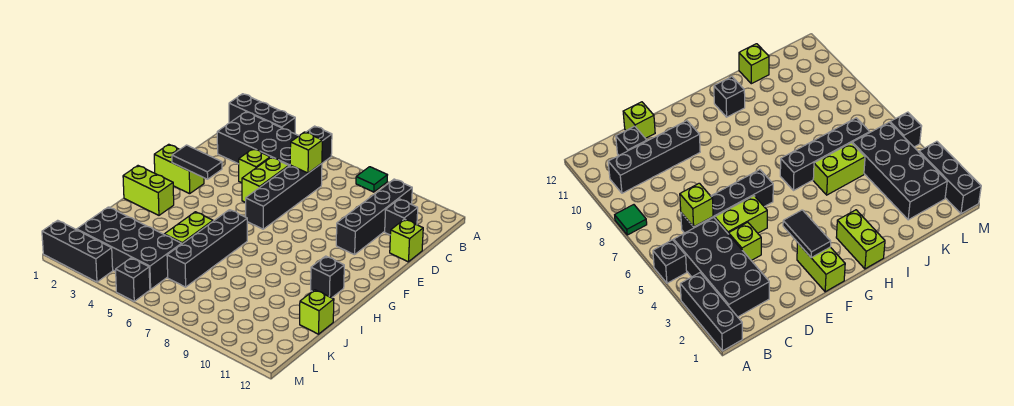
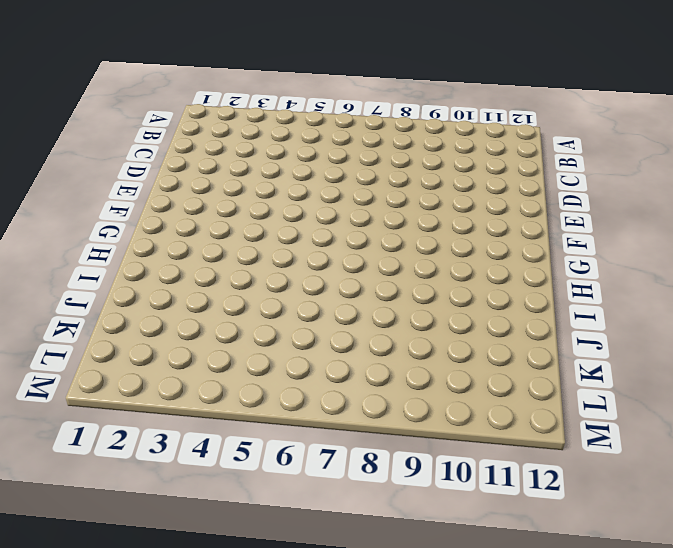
none -> black brick A1:A3 level 1
none -> black brick A5 level 1
none -> green tile A8 level 1

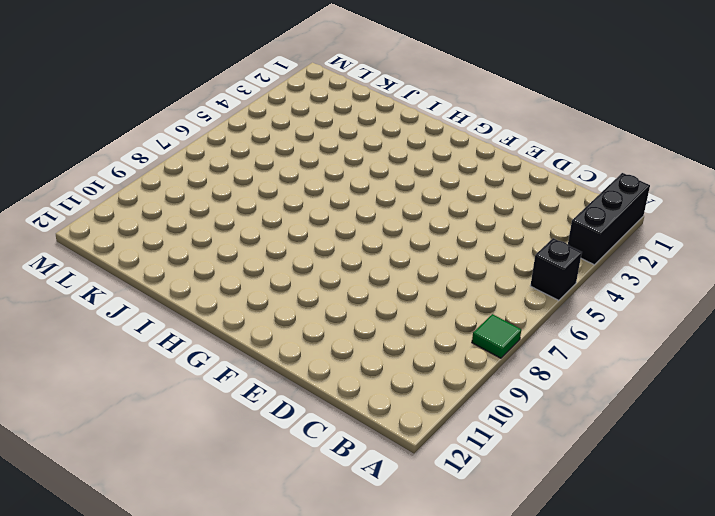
none -> black brick B2:C5 level 1
none -> black brick B10:E10 level 1
none -> black brick C6:F6 level 1

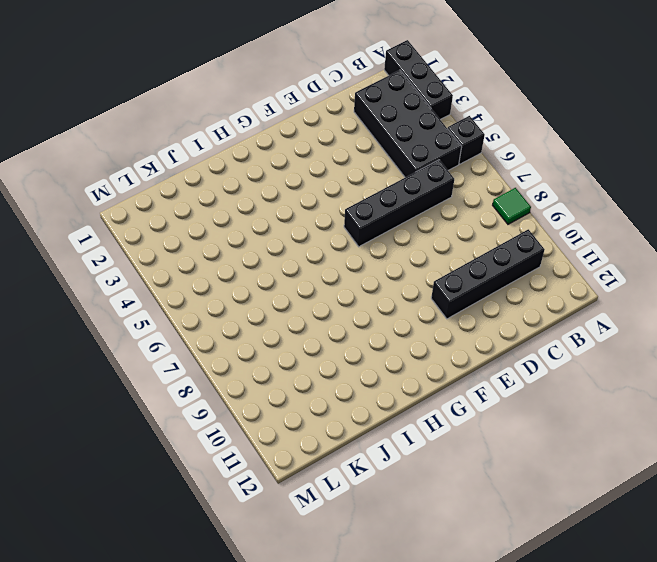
none -> black brick C11 level 1
none -> lime brick D4 level 1
none -> lime brick D5:E5 level 1

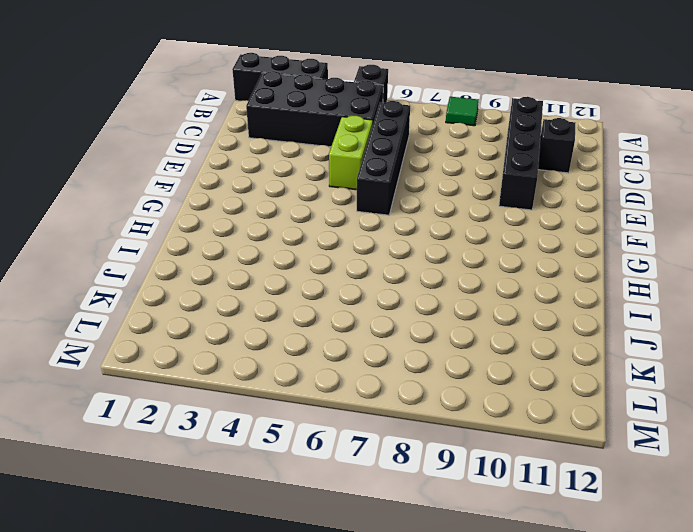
none -> lime brick D4 level 1
none -> lime brick D12 level 1
none -> lime brick F1:F2 level 1

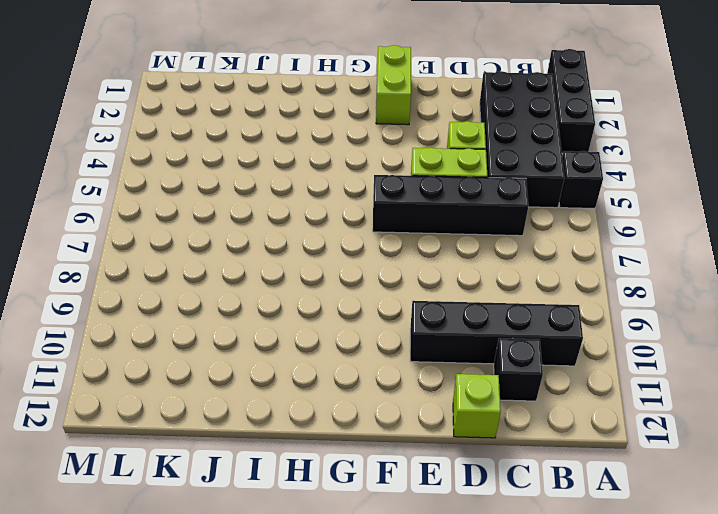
none -> green tile A8 level 1
none -> lime brick H1:H2 level 1
none -> black brick H6:K6 level 1

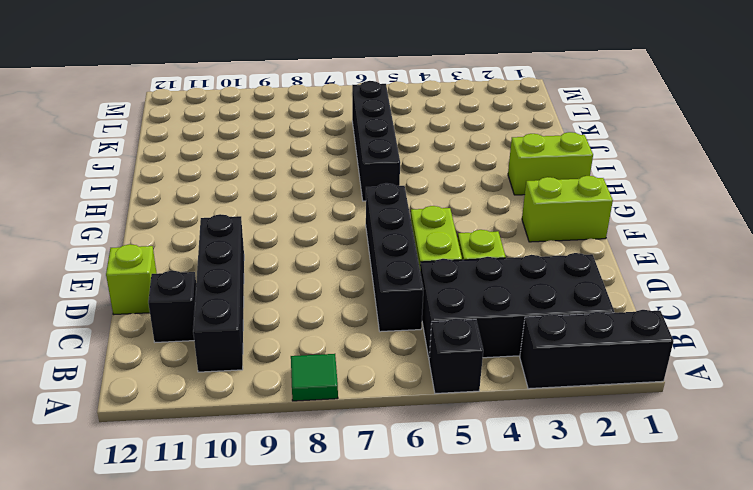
none -> black brick H11 level 1
none -> lime brick I5:J5 level 1
none -> lime brick J12 level 1

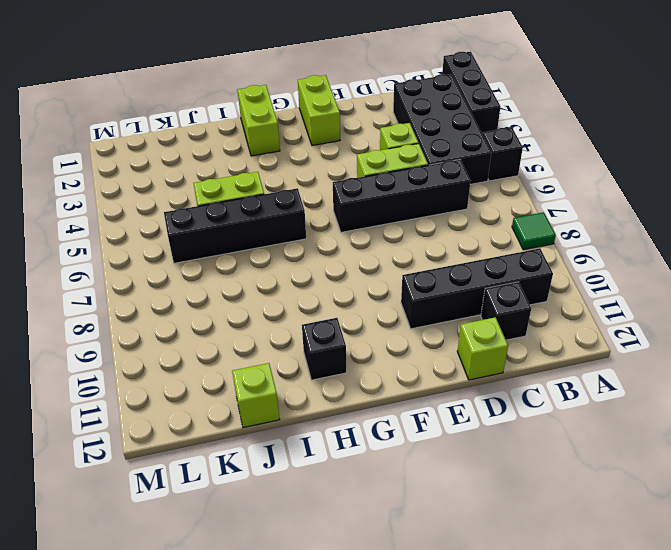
none -> black brick K2:L5 level 1
none -> black brick M1:M3 level 1
none -> black brick M5 level 1

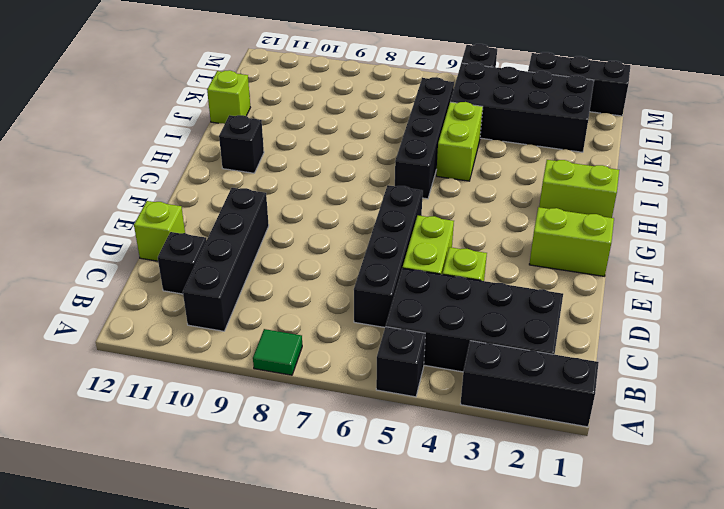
none -> lime brick C6 level 2
none -> black tile F2:F3 level 2

